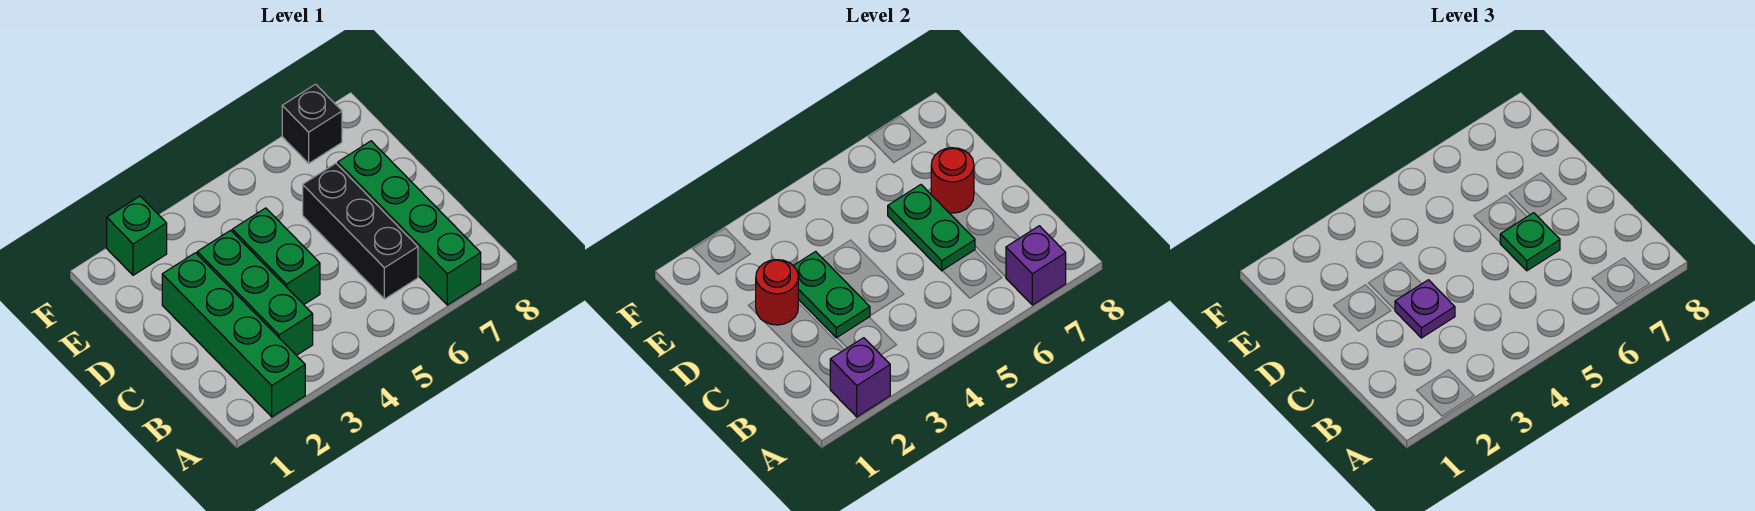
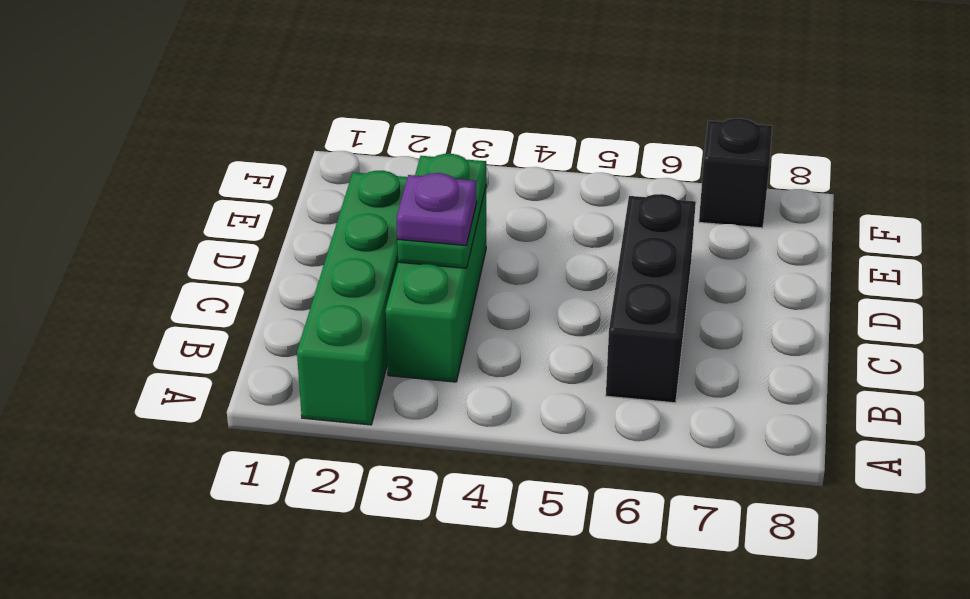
none -> green brick A7:D7 level 1
none -> green brick C4:D4 level 1
none -> green brick F2 level 1

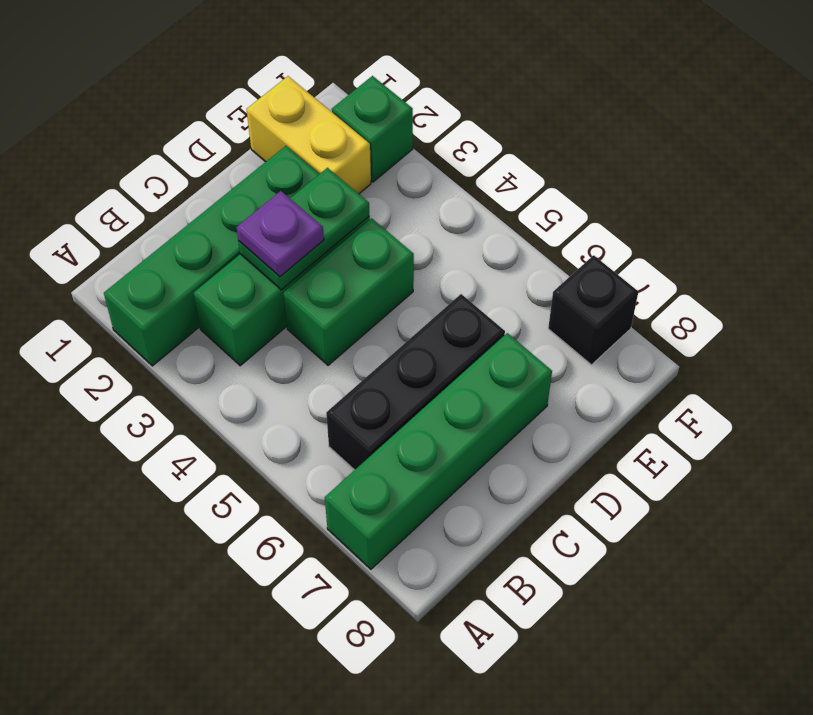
yellow brick E1:E2 level 1 -> none
none -> purple brick A2 level 2
none -> purple brick A7 level 2
none -> green plate C6:D6 level 2

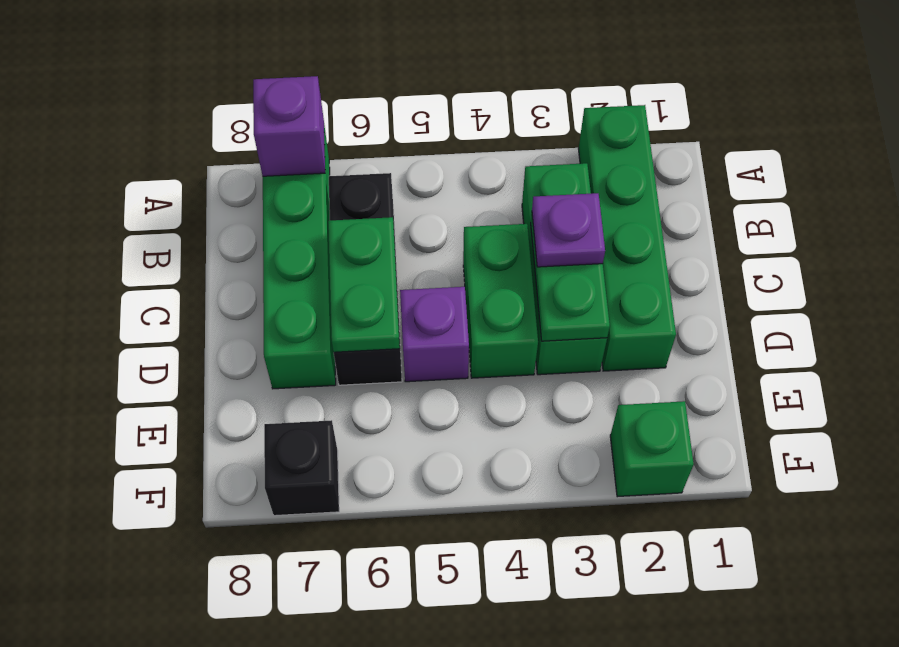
purple brick D5 level 1 -> purple brick A2 level 2
none -> red round brick D2 level 2
none -> red round brick D7 level 2
none -> green plate C6 level 3

